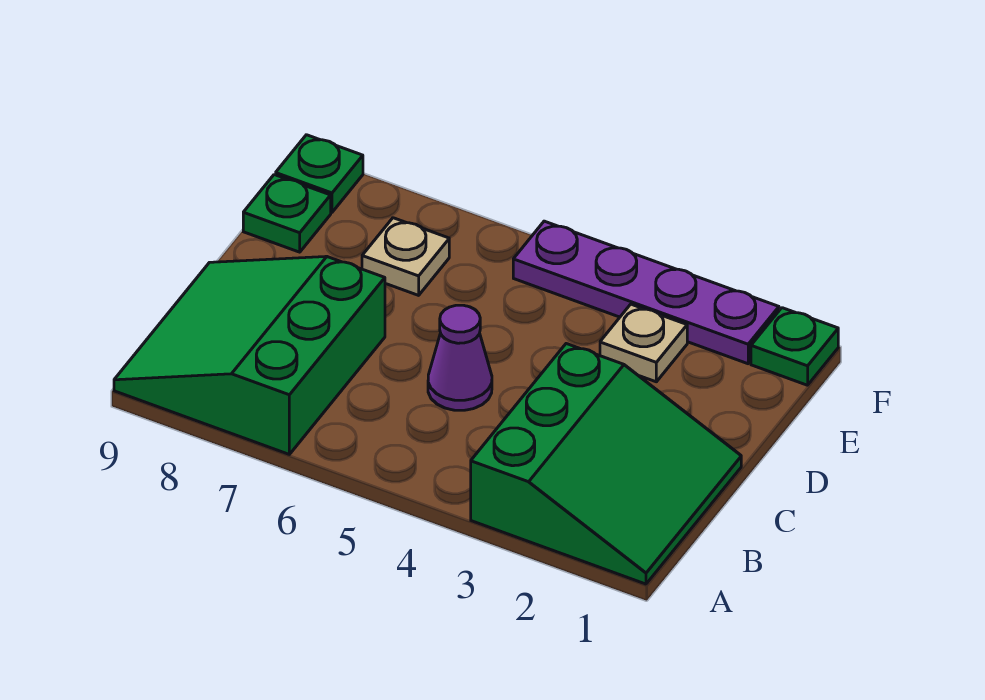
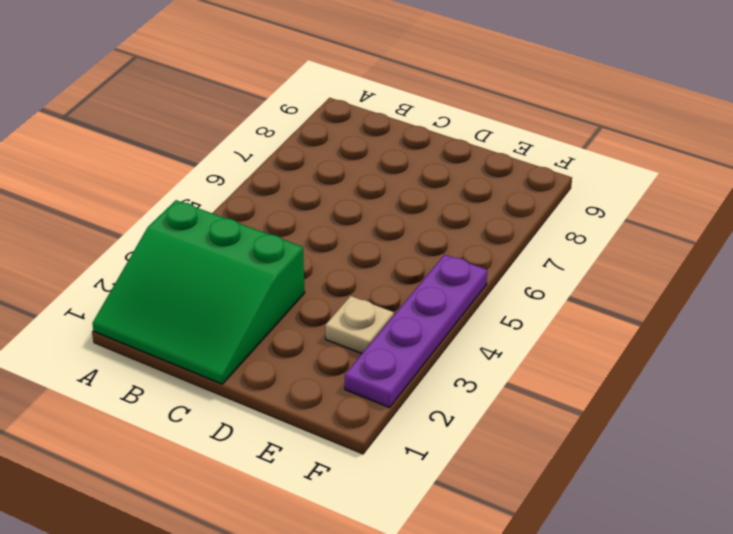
none -> green slope A7:C9 level 1 top 7
none -> purple cone C5 level 1

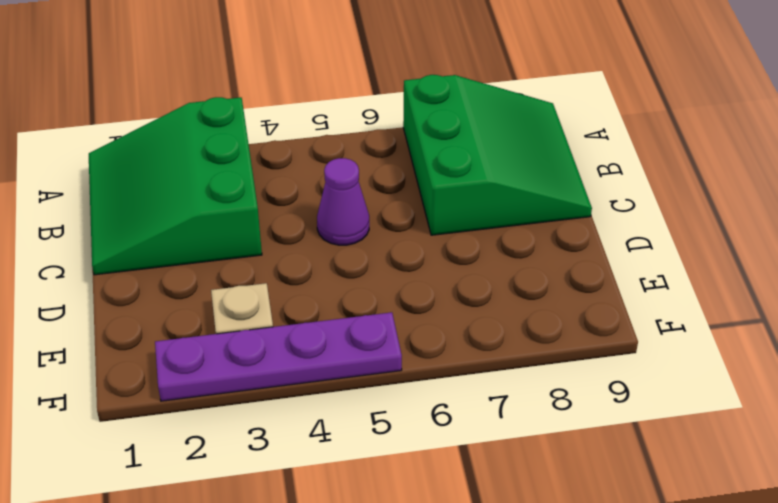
none -> tan plate E7 level 1
none -> green plate E9 level 1

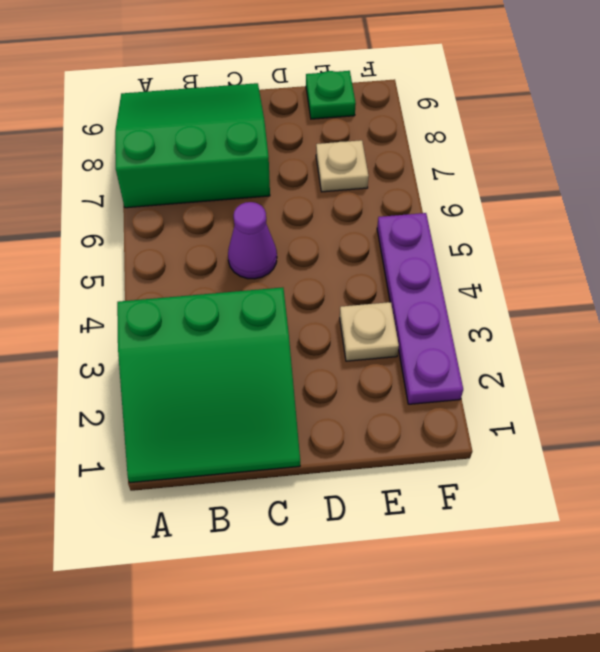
none -> green plate F1 level 1
none -> green plate F9 level 1

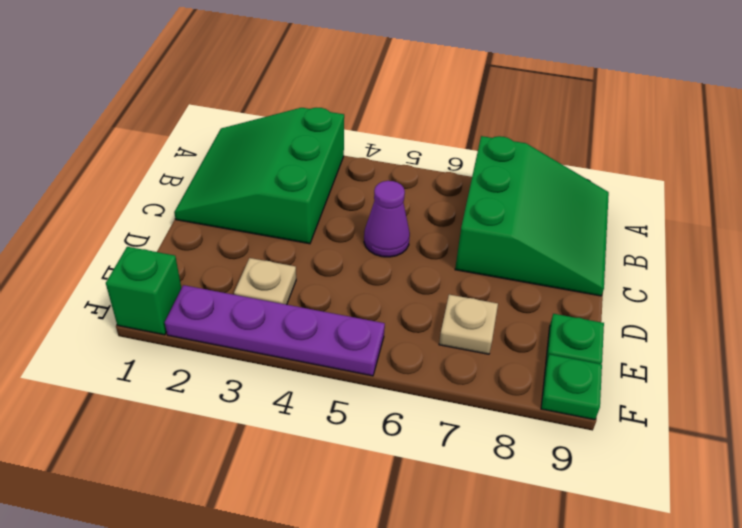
green brick F1 level 1 -> green plate F1 level 1

